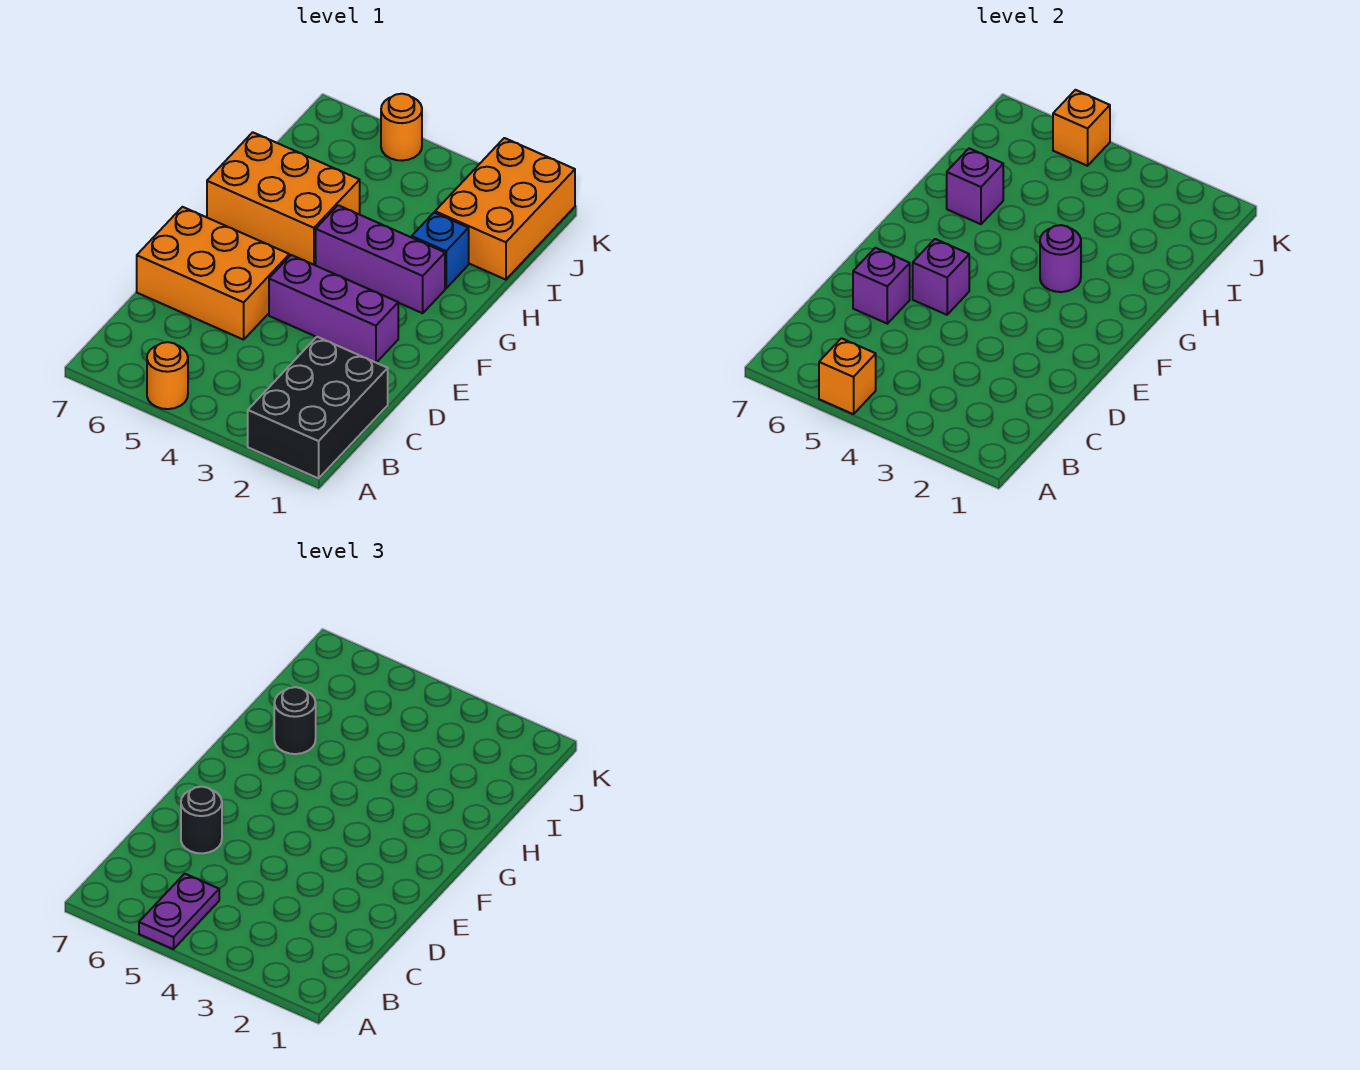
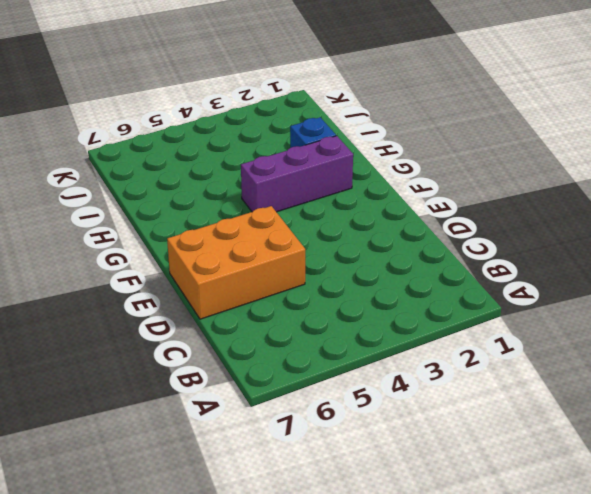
none -> black brick A1:C2 level 1
none -> orange round brick A5 level 1
none -> purple brick E2:E4 level 1

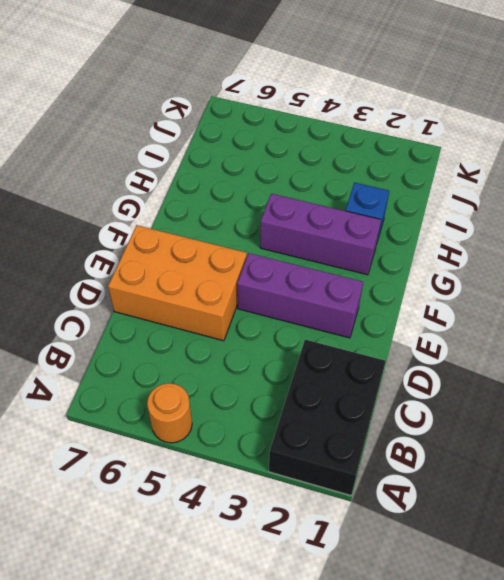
none -> orange brick G5:H7 level 1
none -> orange brick I1:K2 level 1
none -> orange round brick K5 level 1

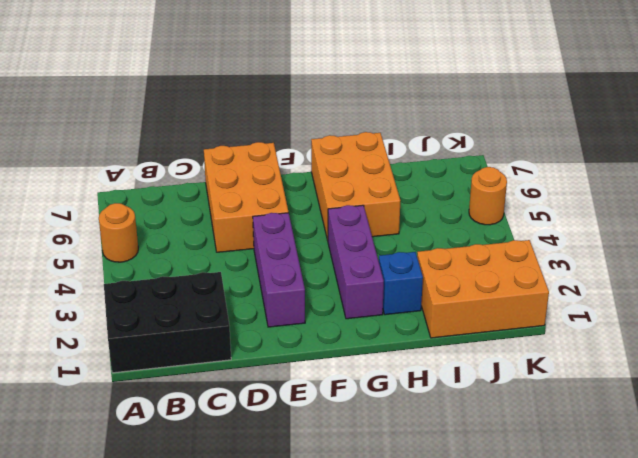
none -> orange brick A5 level 2
none -> purple brick D6 level 2
none -> purple brick E5 level 2

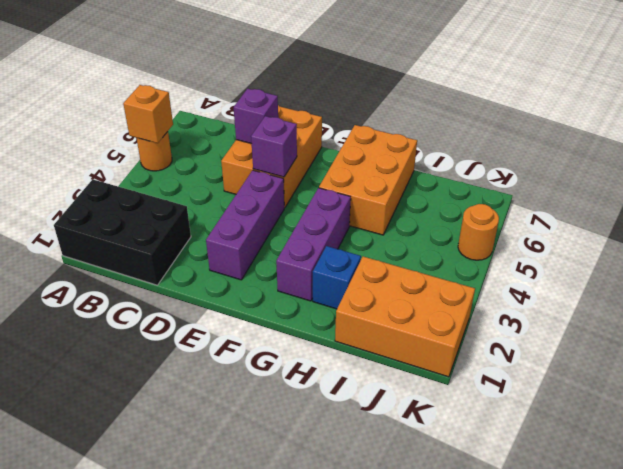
none -> purple round brick G3 level 2
none -> purple brick H6 level 2
none -> orange brick K5 level 2

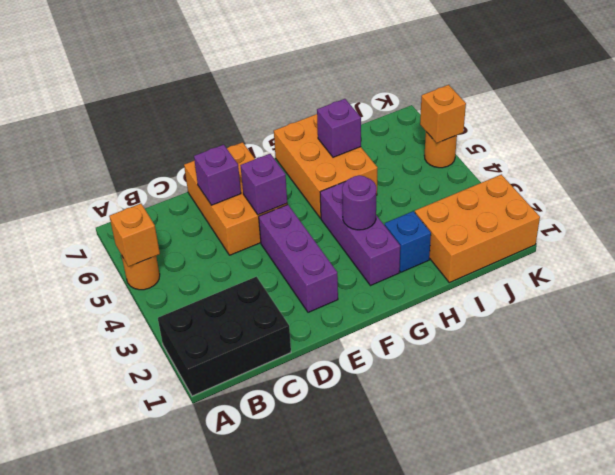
none -> purple plate A5:B5 level 3
none -> black round brick D6 level 3
none -> black round brick H6 level 3

